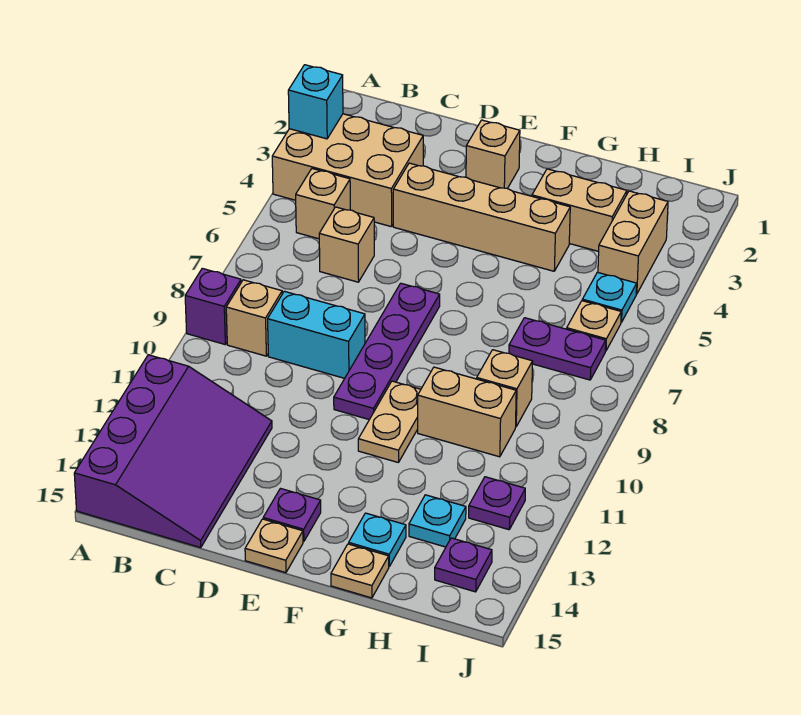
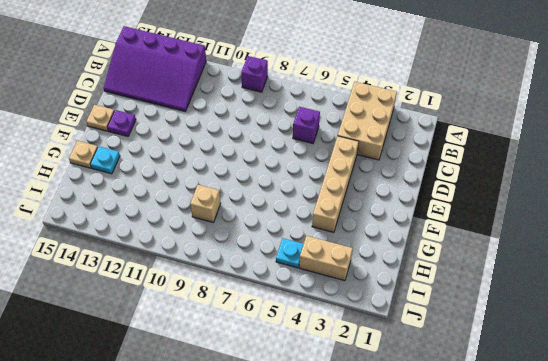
purple brick C6 level 1 -> tan brick C6 level 1
none -> tan brick B5 level 1
none -> tan brick B9 level 1
none -> cyan brick C9:D9 level 1

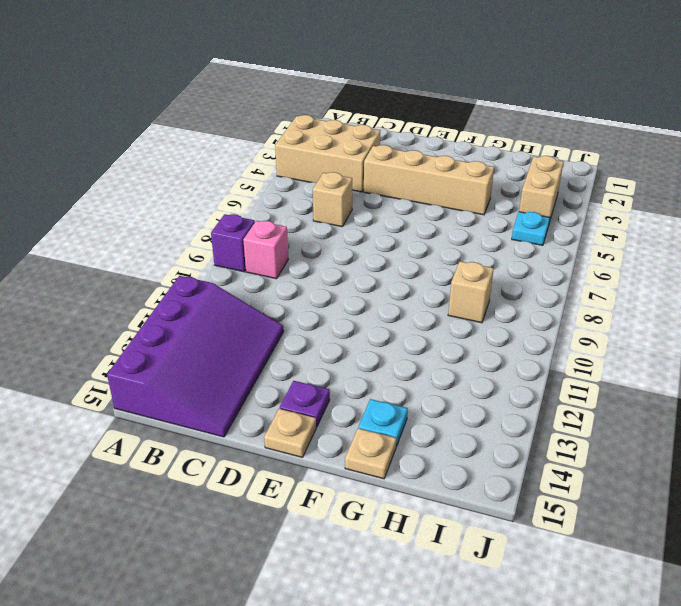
pink brick B9 level 1 -> tan brick B9 level 1
none -> tan brick B5 level 1
none -> cyan brick C9:D9 level 1
none -> tan brick E2 level 1

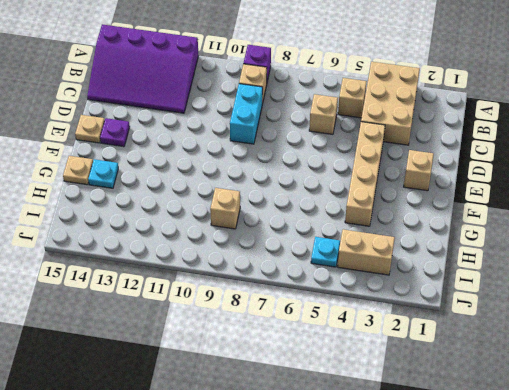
none -> purple plate E7:E10 level 1
none -> tan plate F10:F11 level 1
none -> tan brick G3:H3 level 1

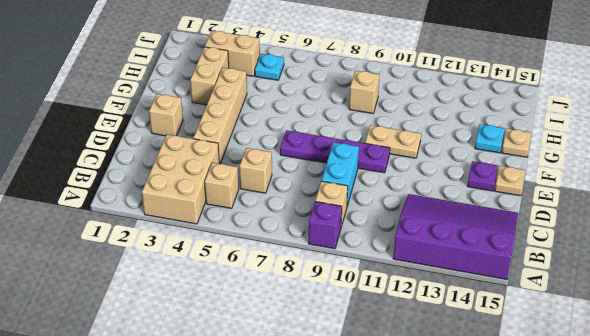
none -> tan brick G10:H10 level 1
none -> purple plate H7:I7 level 1
none -> cyan plate H13 level 1

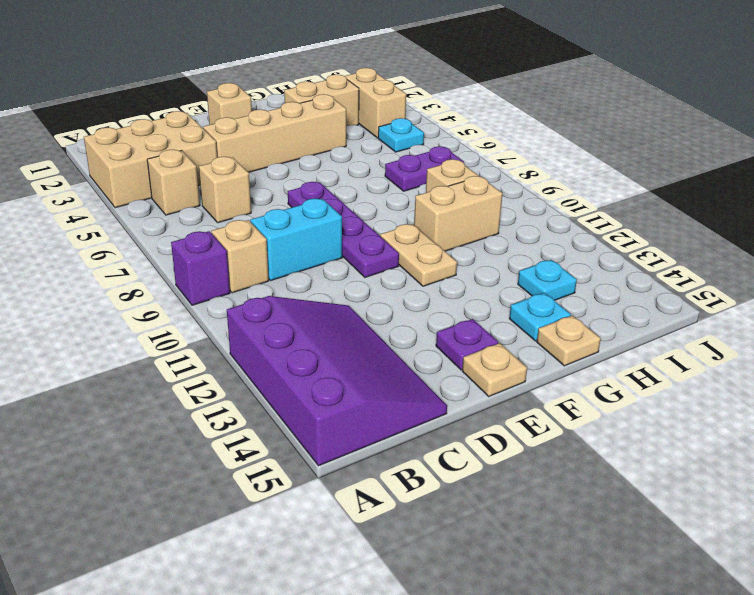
none -> tan plate I6 level 1
none -> purple plate I12 level 1
none -> purple plate I14 level 1

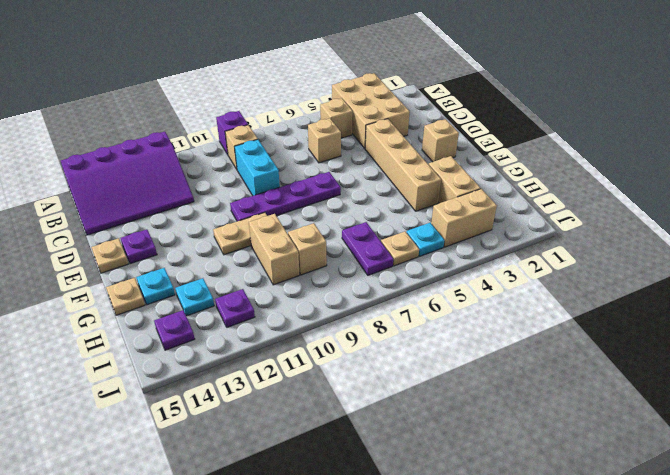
none -> cyan brick A3 level 2

